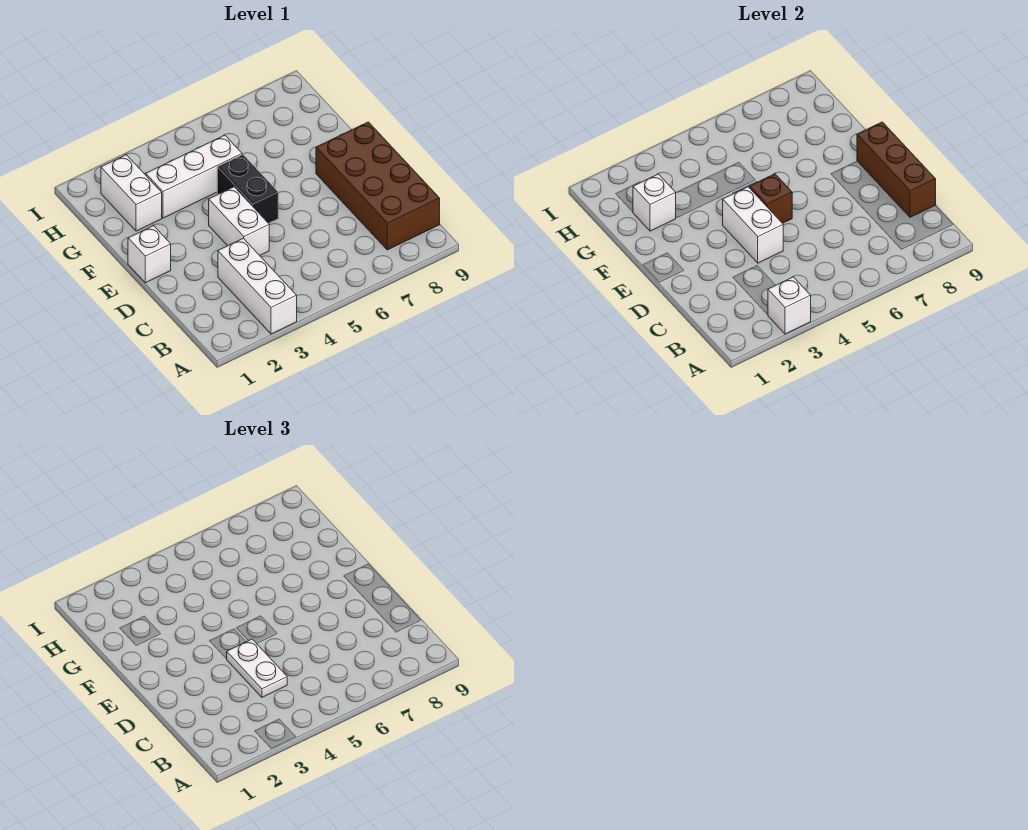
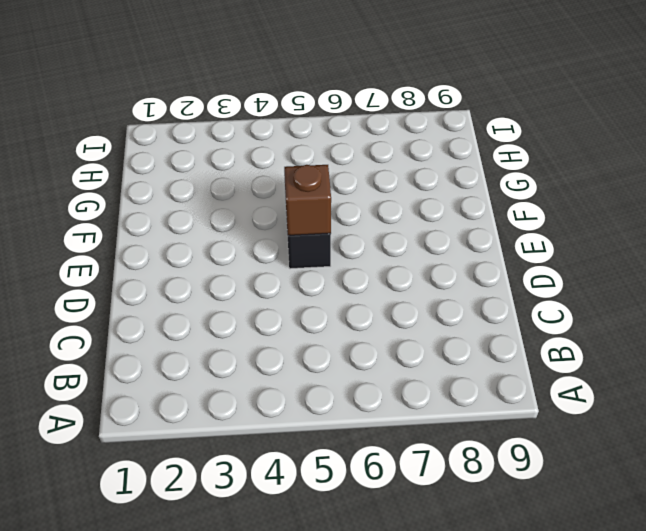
none -> white brick A3:C3 level 1
none -> brown brick B8:E9 level 1
none -> white brick D4:E4 level 1

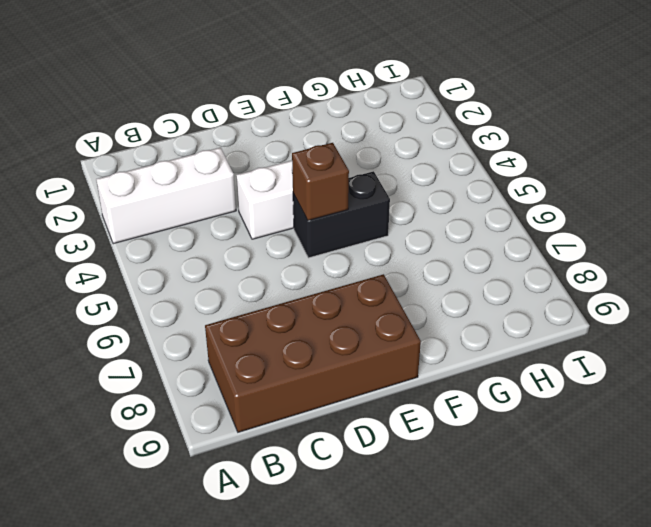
none -> white brick E1 level 1
none -> white brick G2:H2 level 1
none -> white brick G3:G5 level 1

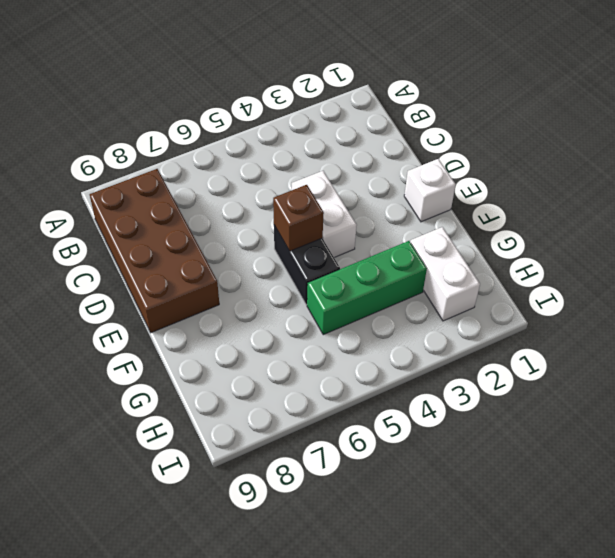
green brick G3:G5 level 1 -> white brick G3:G5 level 1
none -> white brick A3:C3 level 1
none -> white brick A3 level 2
none -> brown brick C9:E9 level 2

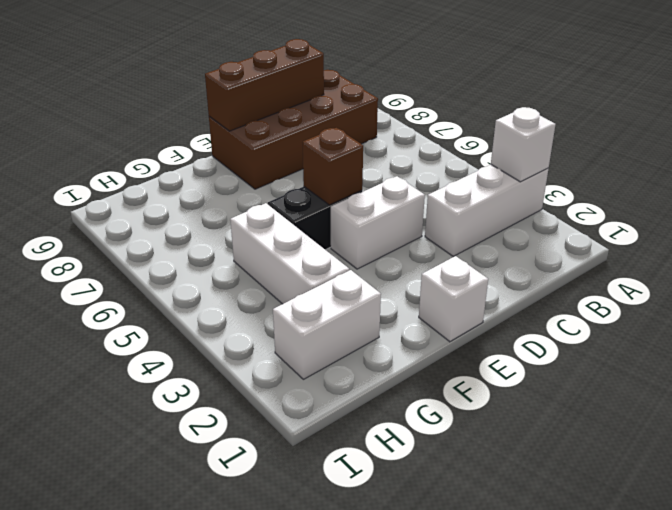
none -> white brick D4:E4 level 2
none -> white brick G2 level 2
none -> white plate C4:D4 level 3

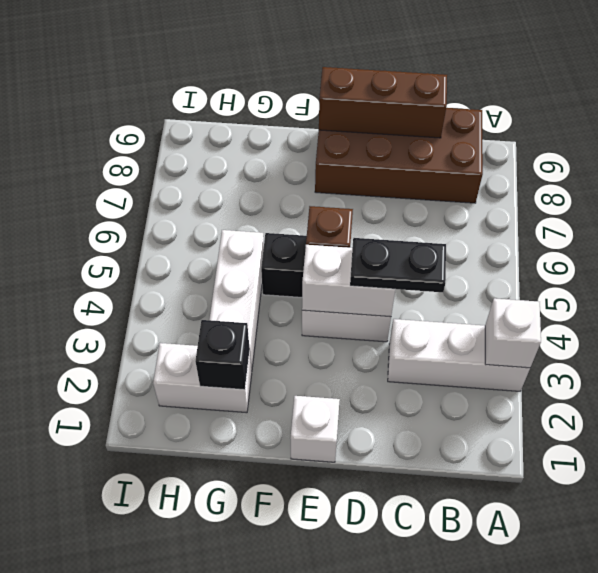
black plate C4:D4 level 3 -> white plate C4:D4 level 3
black brick G2 level 2 -> white brick G2 level 2

